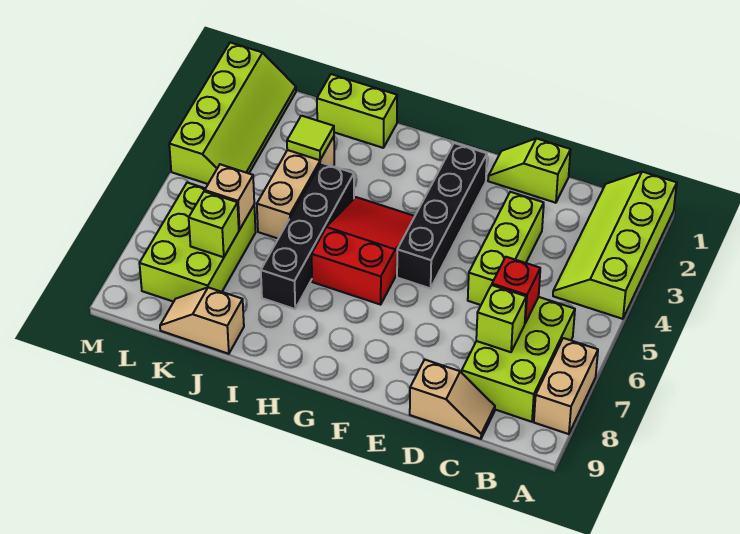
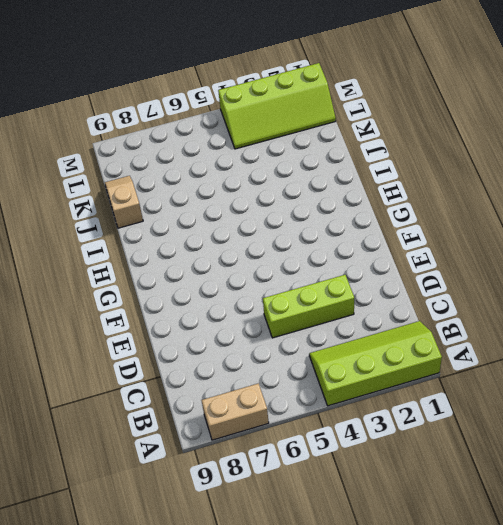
none -> lime brick B6:C8 level 1
none -> tan slope C9:D9 level 1 top D
none -> lime slope D1:E1 level 1 top D

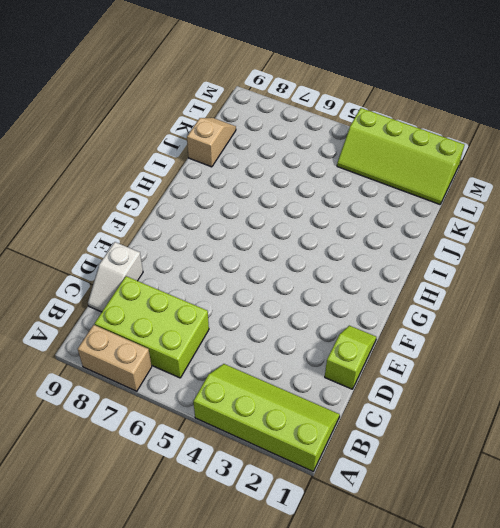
white slope C9:D9 level 1 top D -> tan slope C9:D9 level 1 top D
none -> lime brick D3:D5 level 1
none -> black brick F2:F5 level 1
none -> red slope G4:H6 level 1 top 6

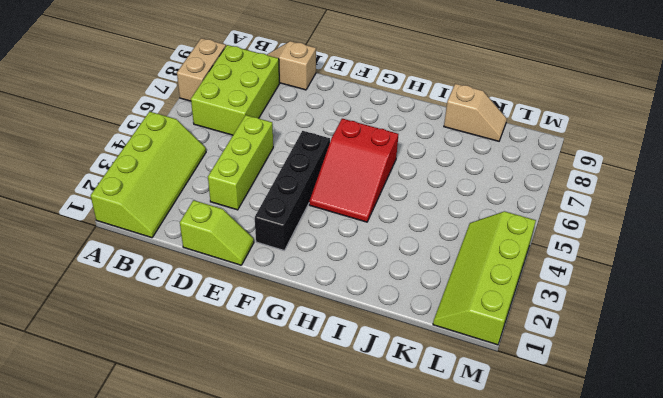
none -> lime brick I1:J1 level 1
none -> black brick I4:I7 level 1
none -> tan brick J3:J5 level 1

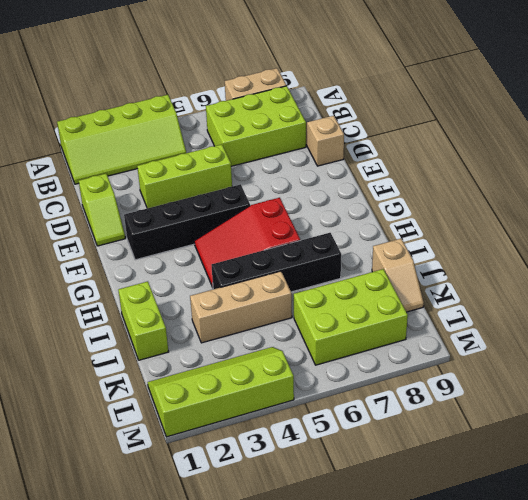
none -> red brick C6 level 2
none -> lime brick C7 level 2
none -> lime tile J3 level 2

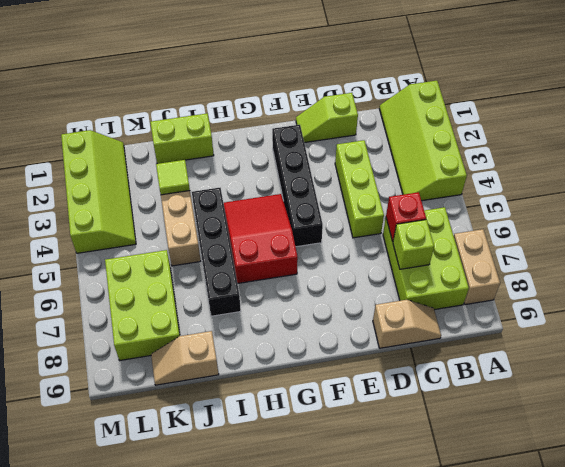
none -> tan brick K6 level 2
none -> lime brick K7 level 2

